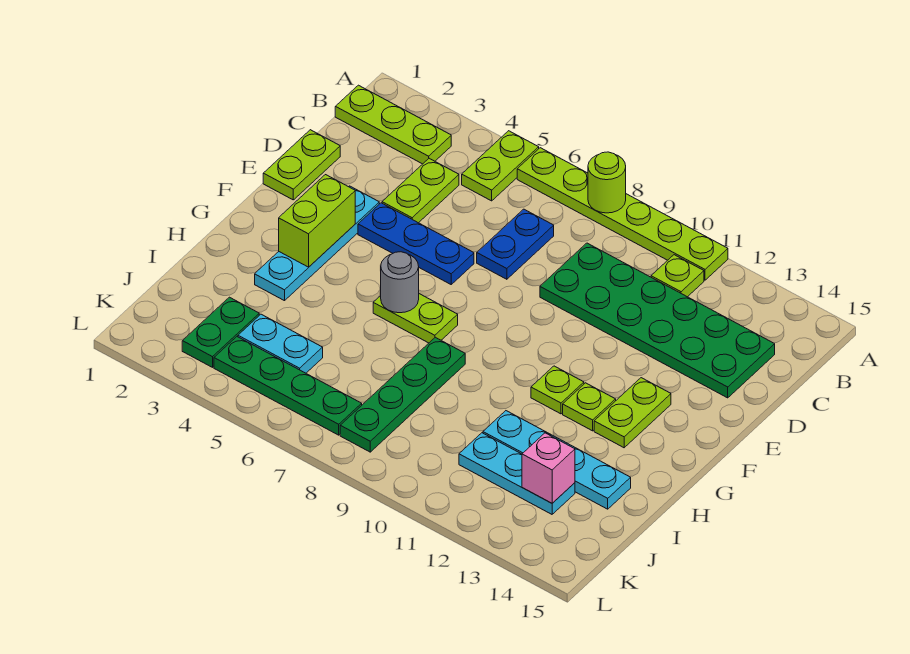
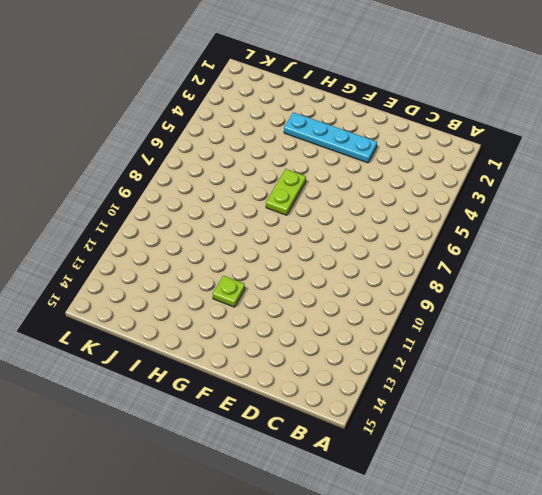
none -> lime plate A5:B5 level 1
none -> lime plate A6:A11 level 1
none -> lime plate B1:B3 level 1

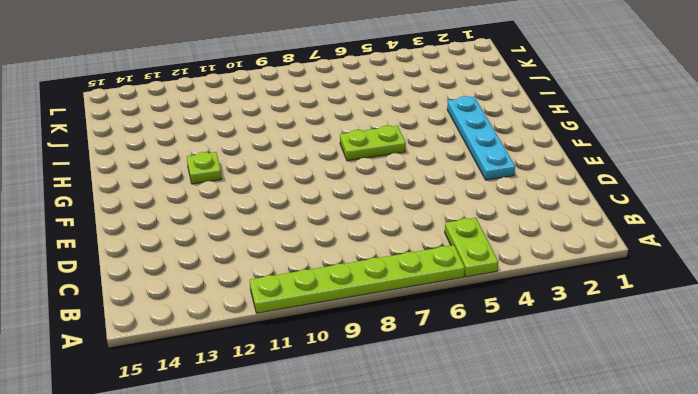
none -> lime plate B1:B3 level 1
none -> lime plate B11 level 1
none -> lime plate C4:D4 level 1

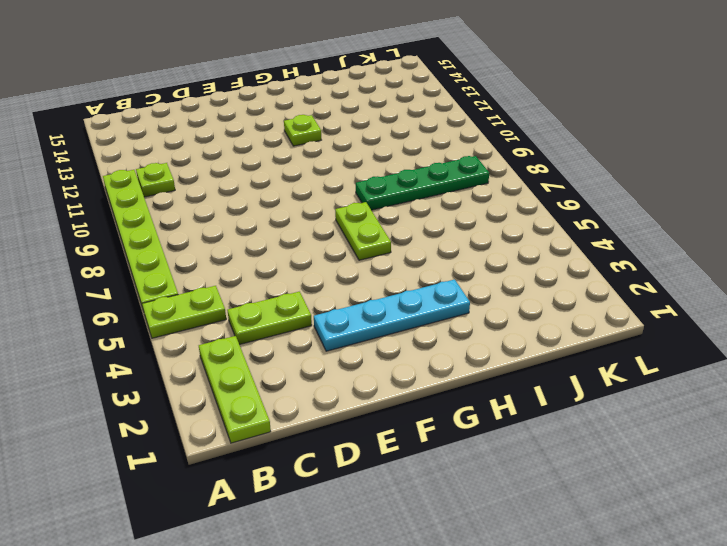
none -> blue plate C7:D7 level 1
none -> green plate C9:D14 level 1
none -> lime plate D1:E1 level 1

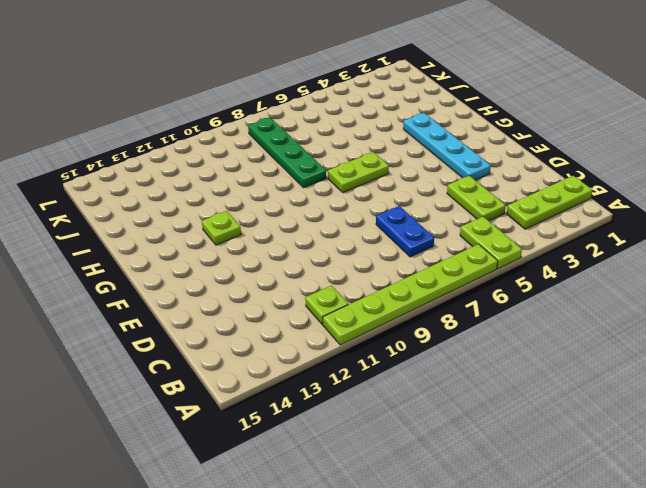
none -> green plate C9:D14 level 1
none -> lime plate D1:E1 level 1
none -> blue plate E4:E6 level 1

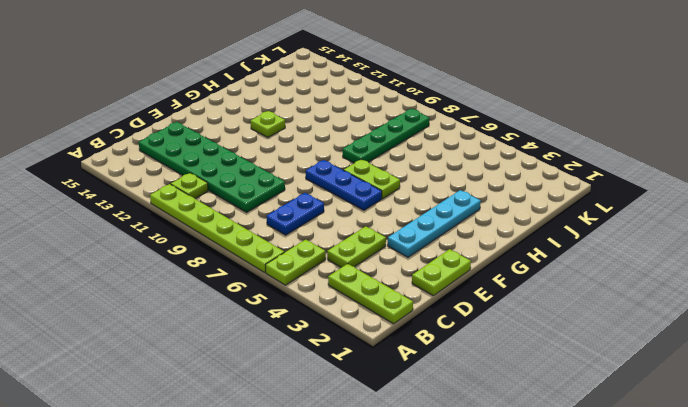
blue plate F6:F8 level 1 -> blue plate E4:E6 level 1
none -> lime plate F13:G13 level 1
none -> lime plate G11 level 1
none -> cyan plate I11:I14 level 1

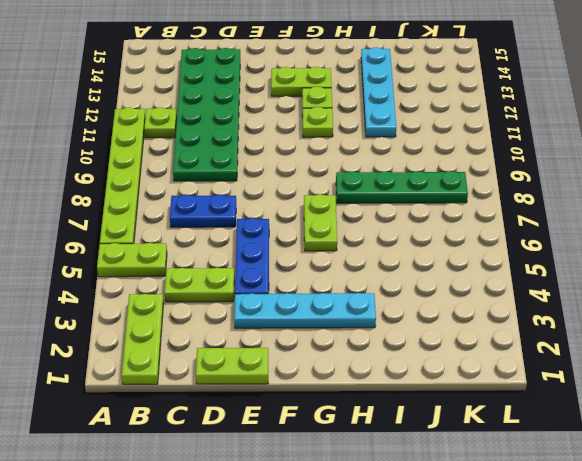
none -> green plate J3:K3 level 1
none -> cyan plate J4:J5 level 1
none -> cyan plate J11:J13 level 1

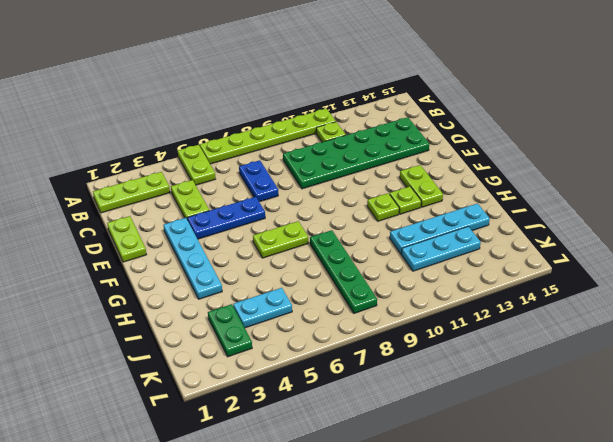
none -> green plate K4:K7 level 1
none -> lime round brick A8 level 2
none -> lime brick F3:G3 level 2

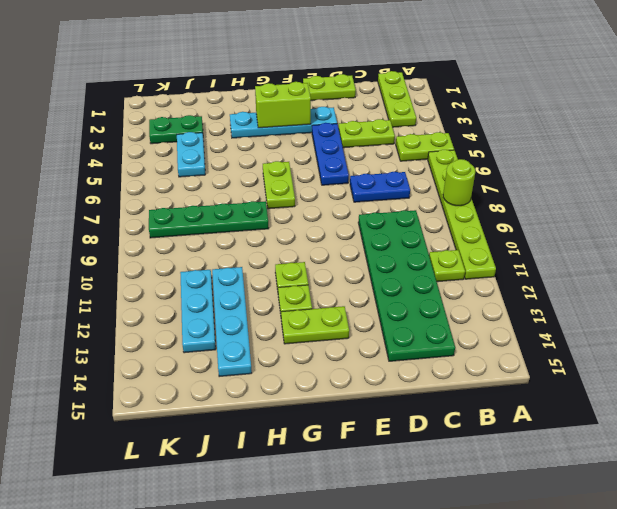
none -> green plate K4:K7 level 1
none -> grey round brick G6 level 2
none -> pink brick J13 level 2

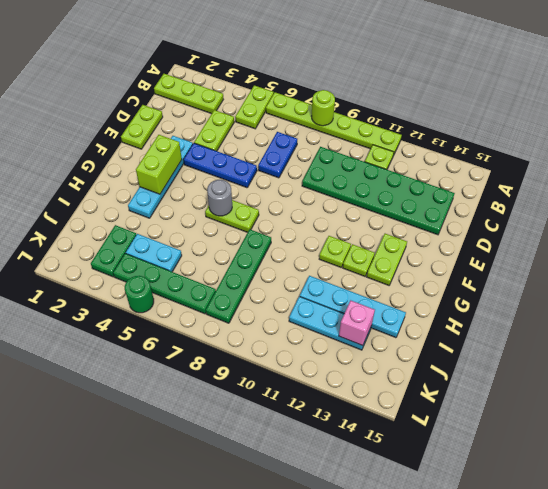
green round brick L5 level 1 -> none

